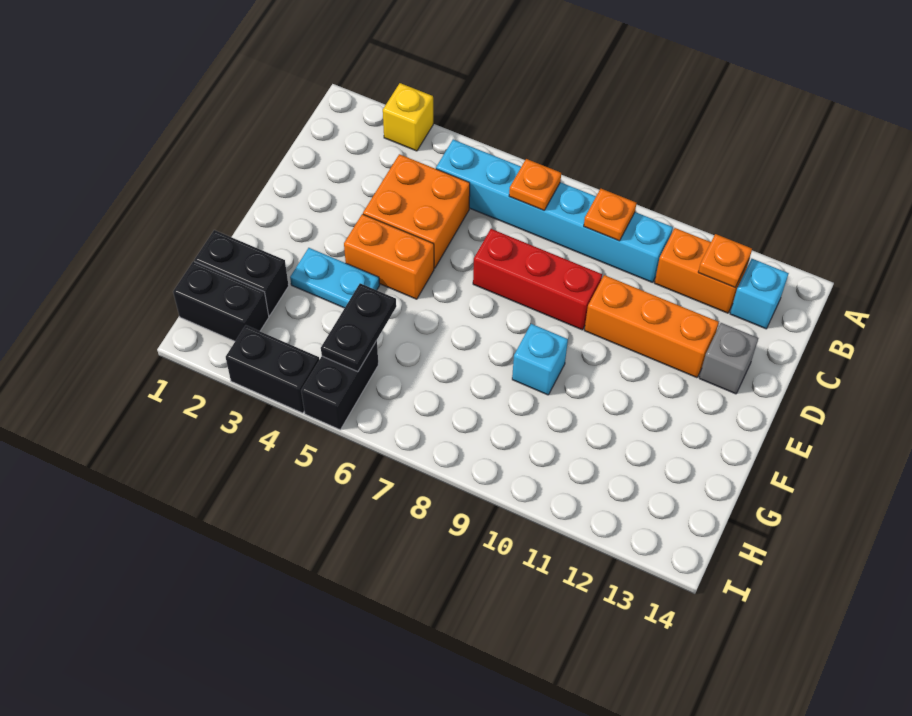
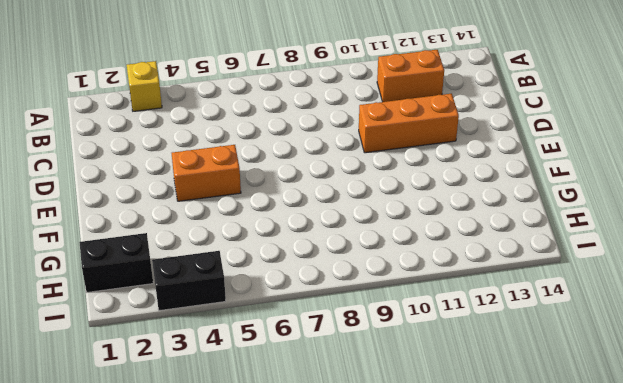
none -> cyan brick B5:B10 level 1
none -> cyan brick B13 level 1
none -> orange brick C4:D5 level 1

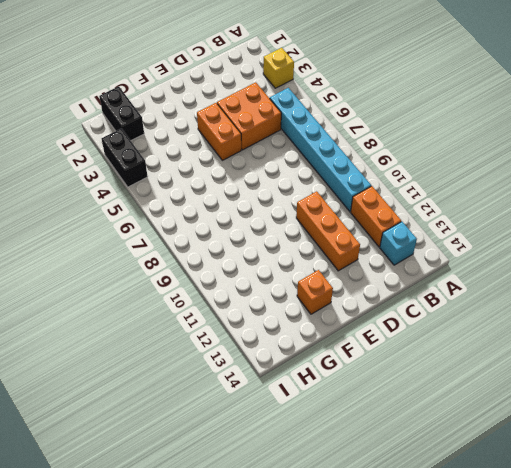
orange brick F13 level 1 -> none
none -> red brick D7:D9 level 1
none -> grey brick D13 level 1
none -> cyan plate F3:F4 level 1

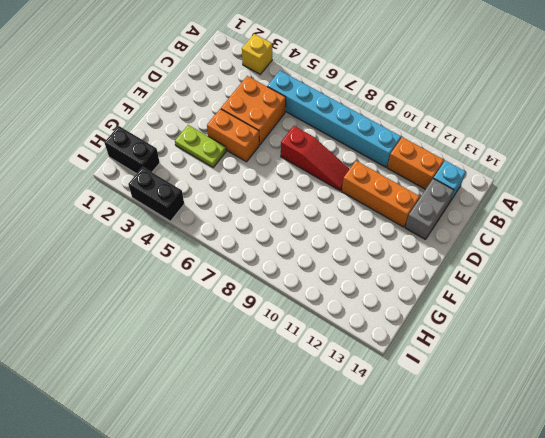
grey brick C13:D13 level 1 -> grey brick D13 level 1
red slope D7:D9 level 1 top 7 -> red brick D7:D9 level 1
lime plate F3:F4 level 1 -> cyan plate F3:F4 level 1
none -> cyan brick F9 level 1
none -> black brick G1:G2 level 1
none -> black brick H5:I5 level 1

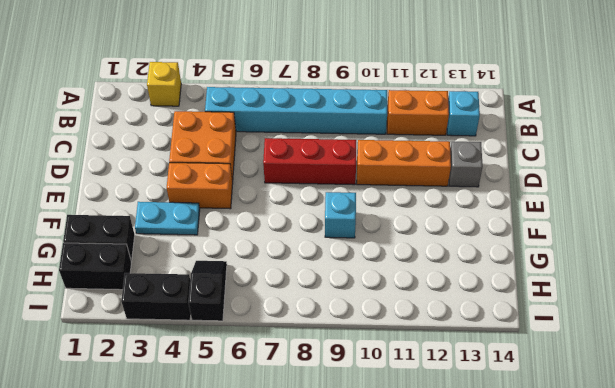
black slope H5:I5 level 1 top I -> black brick H5:I5 level 1
none -> orange plate B7 level 2
none -> orange plate B9 level 2
none -> orange plate B12 level 2

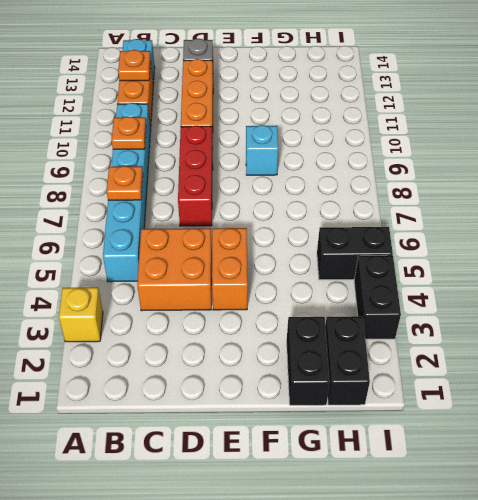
none -> cyan plate F3:F4 level 1
none -> black plate G5:H5 level 2

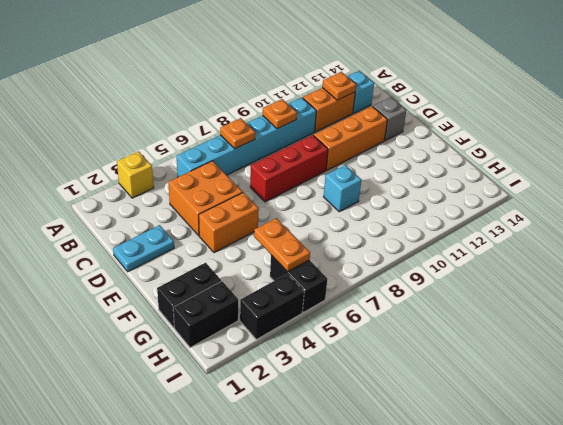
cyan plate D1:D2 level 1 -> cyan plate F3:F4 level 1
orange plate G5:H5 level 2 -> black plate G5:H5 level 2

